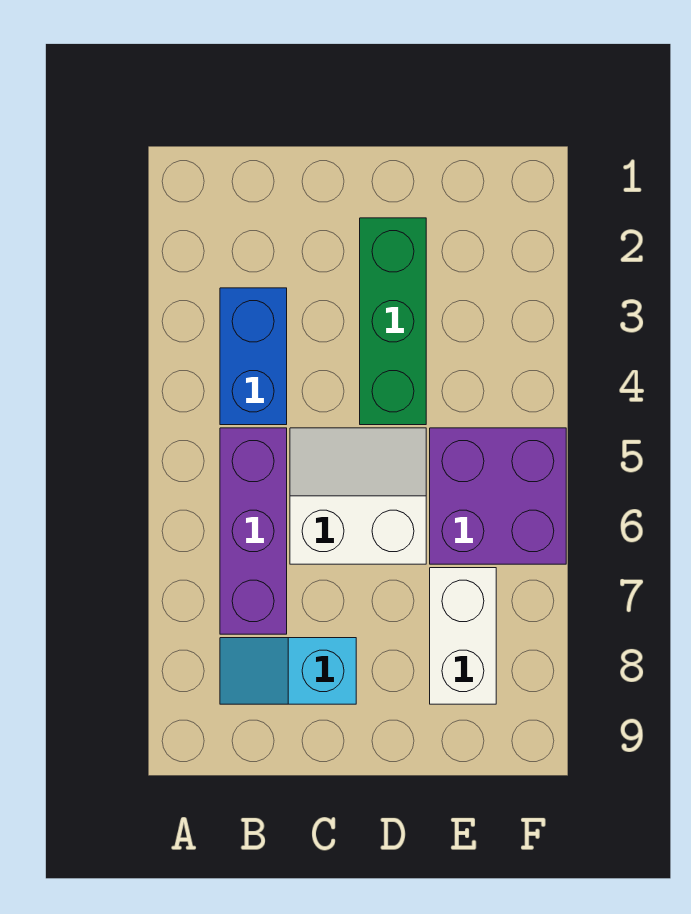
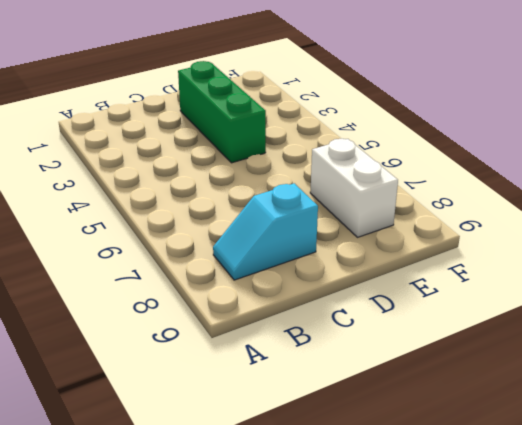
none -> blue brick B3:B4 level 1
none -> purple brick B5:B7 level 1

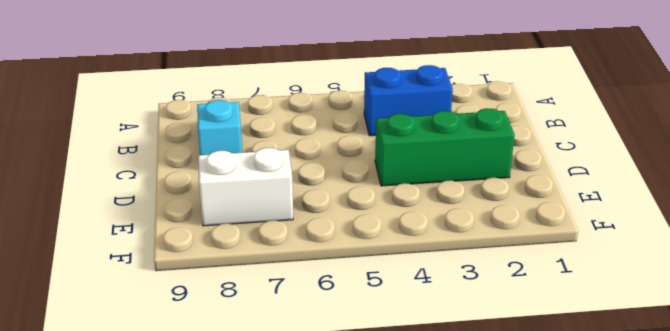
none -> purple brick B5:B7 level 1
none -> white slope C5:D6 level 1 top 6

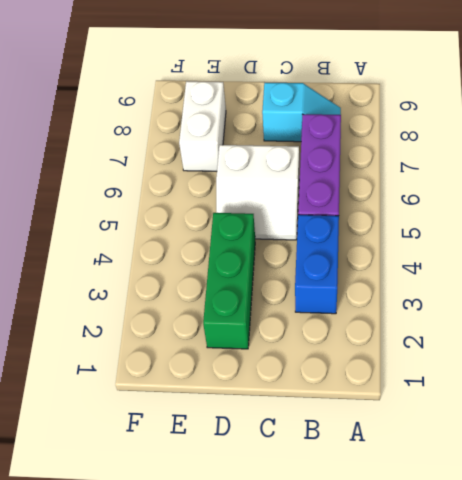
none -> purple brick E5:F6 level 1

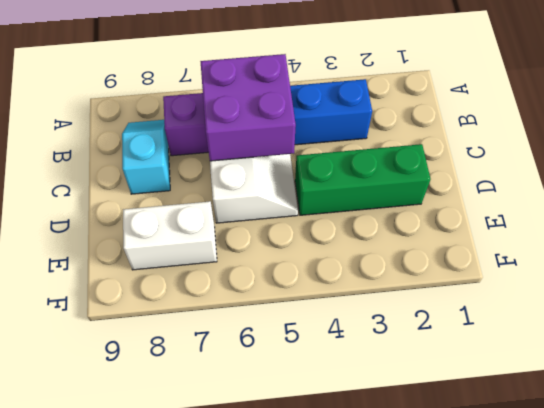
purple brick B5:C6 level 2 -> purple brick E5:F6 level 1

